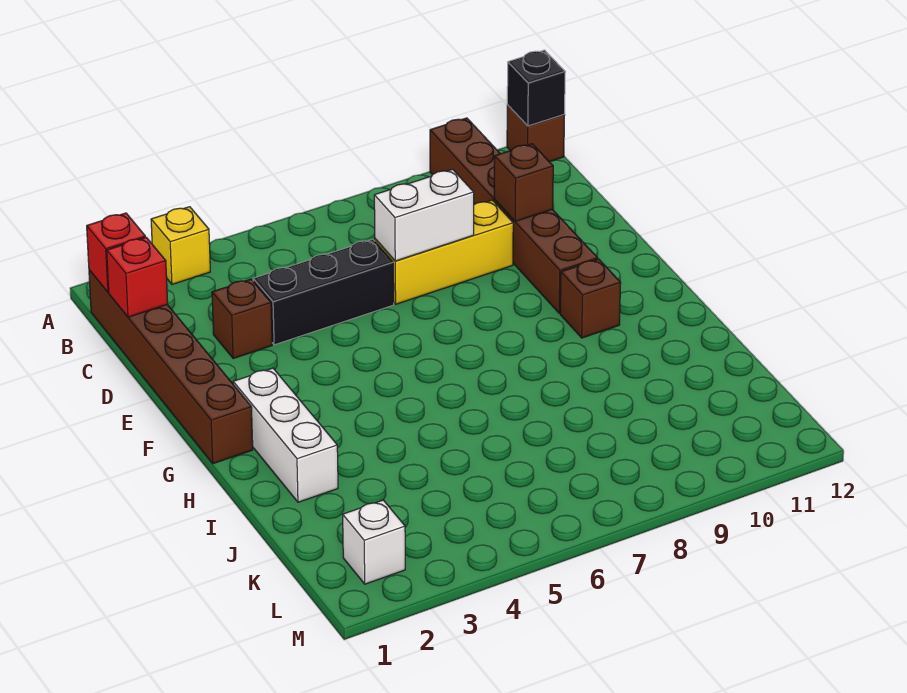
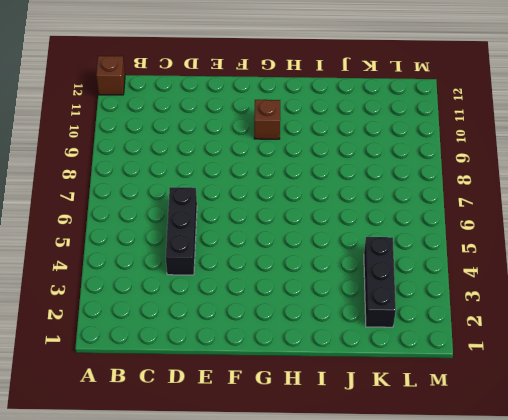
black brick K2:K4 level 1 -> none
none -> yellow brick A3 level 1
none -> brown brick A10:F10 level 1
none -> brown brick B1:G1 level 1

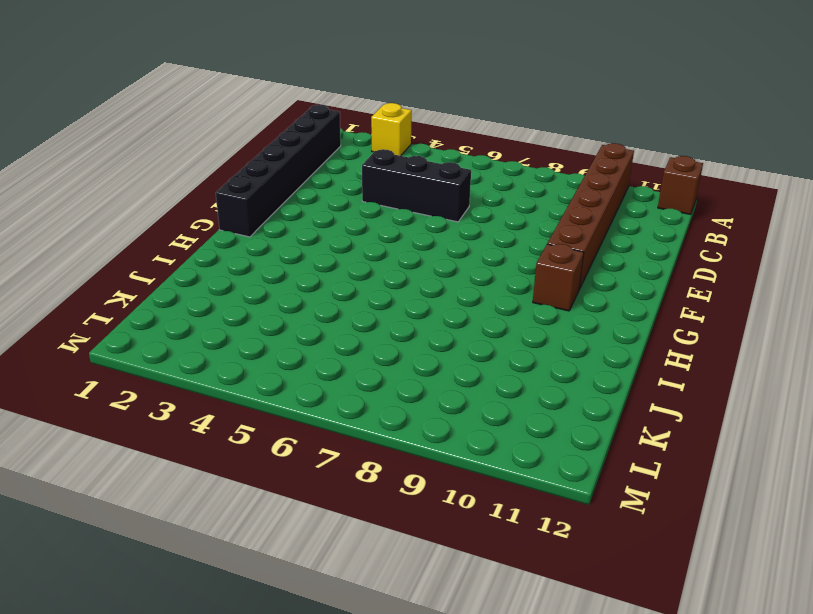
black brick B1:G1 level 1 -> brown brick B1:G1 level 1
none -> brown brick D3 level 1
none -> yellow brick D7:D9 level 1
none -> white brick G2:I2 level 1

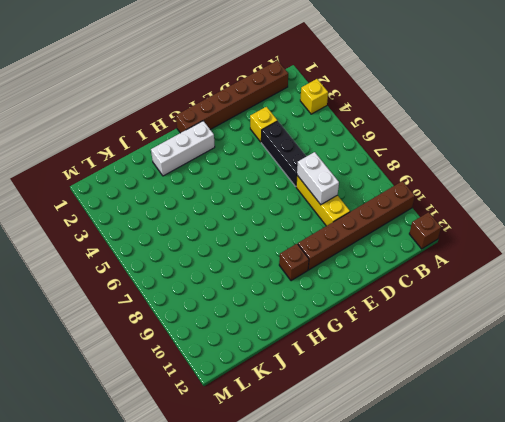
yellow brick D3 level 1 -> brown brick D3 level 1
none -> white brick L2 level 1
none -> black brick A12 level 2
none -> red brick B1 level 2

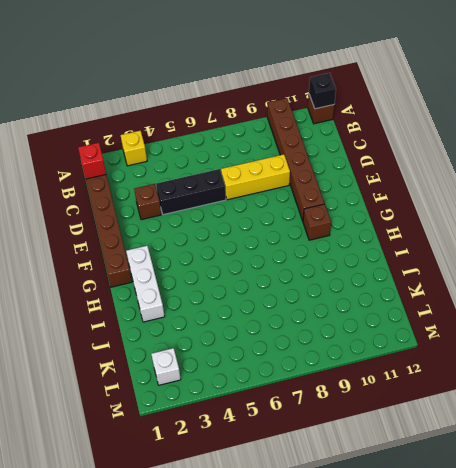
none -> red brick C1 level 2
none -> white brick D7:D8 level 2
none -> brown brick D10 level 2

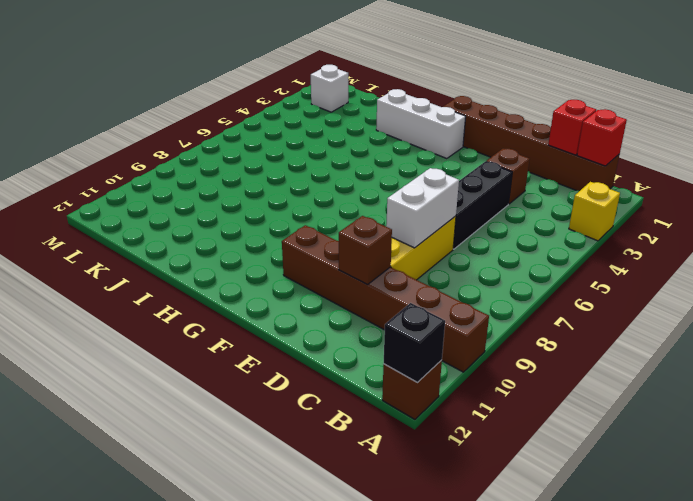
none -> brown brick G10 level 1

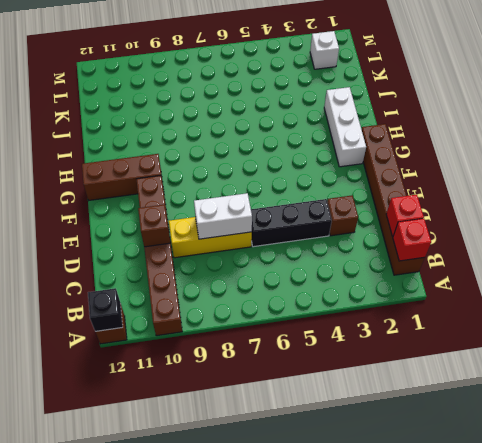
brown brick G10:G12 level 1 -> brown brick G10 level 1
none -> yellow brick A3 level 1

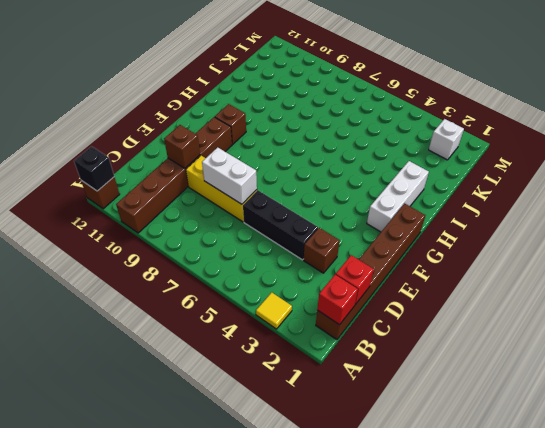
yellow tile A3 level 1 -> yellow brick A3 level 1

